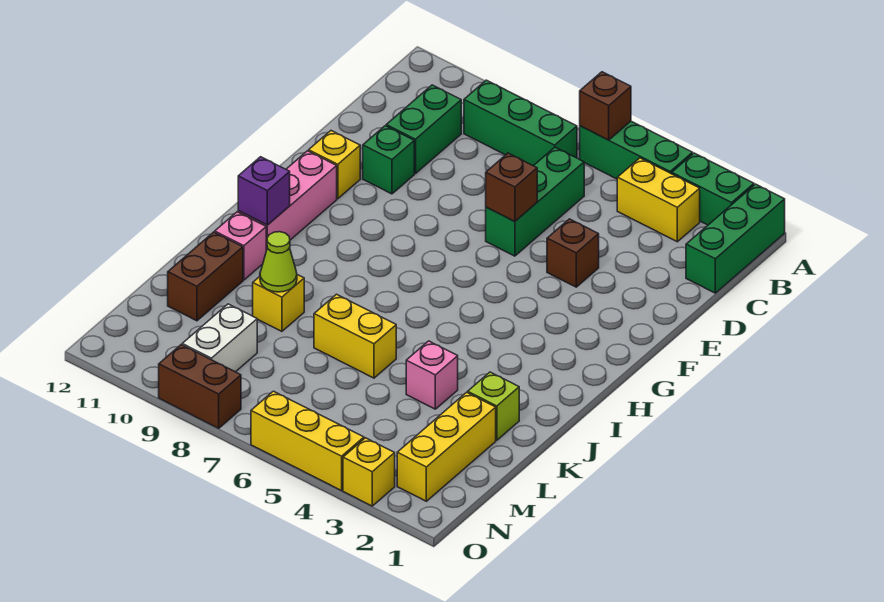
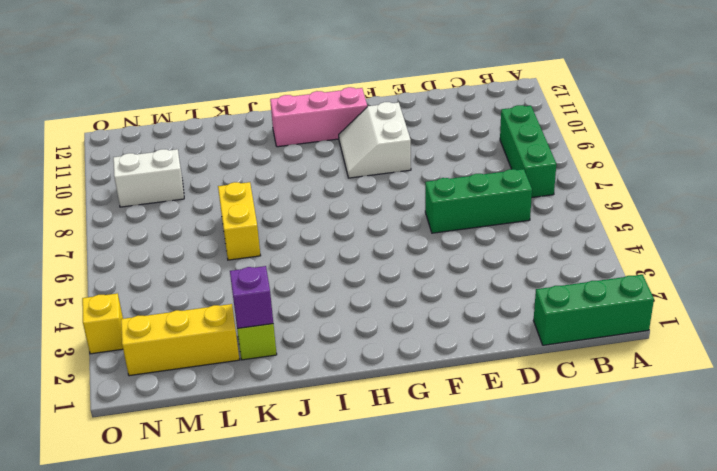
white slope F9:G10 level 1 top F -> none
purple brick K2 level 2 -> purple brick I11 level 2
none -> green brick A2:A3 level 1
none -> green brick A4:A6 level 1
none -> yellow brick B3:B4 level 1

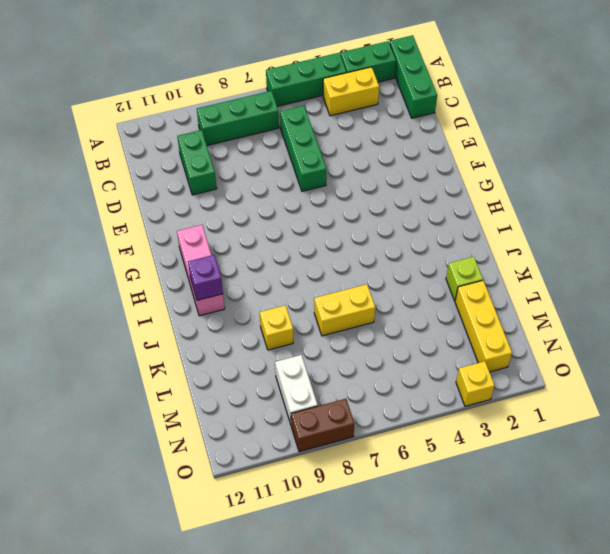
none -> brown brick E4 level 1
none -> green brick E10 level 1
none -> yellow brick F11 level 1

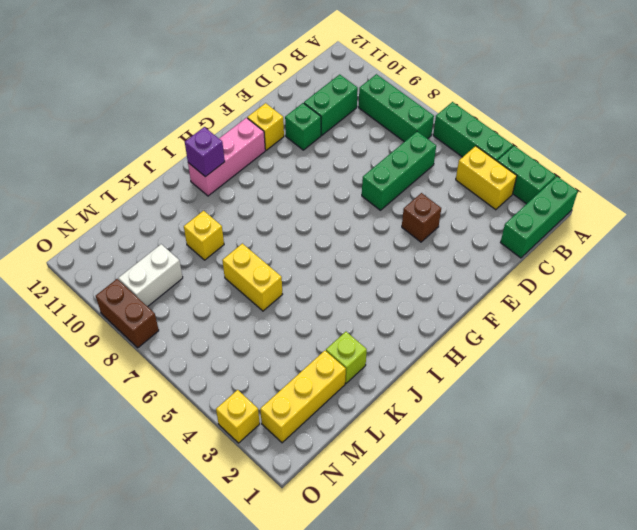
none -> pink brick J11 level 1
none -> pink brick K4 level 1
none -> brown brick K11:L11 level 1

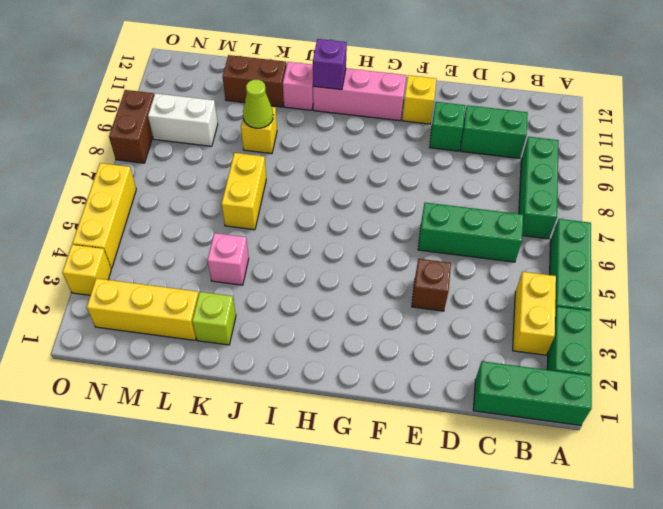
none -> brown brick A6 level 2
none -> brown brick E6 level 2

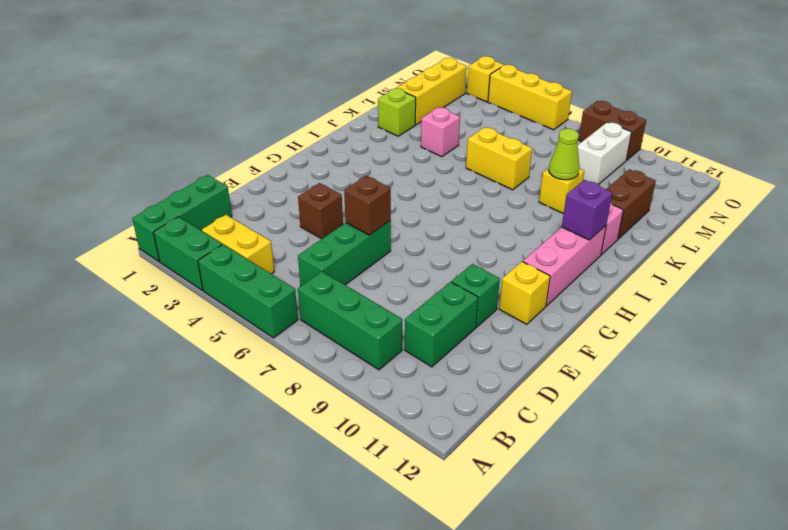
none -> brown brick A6 level 2

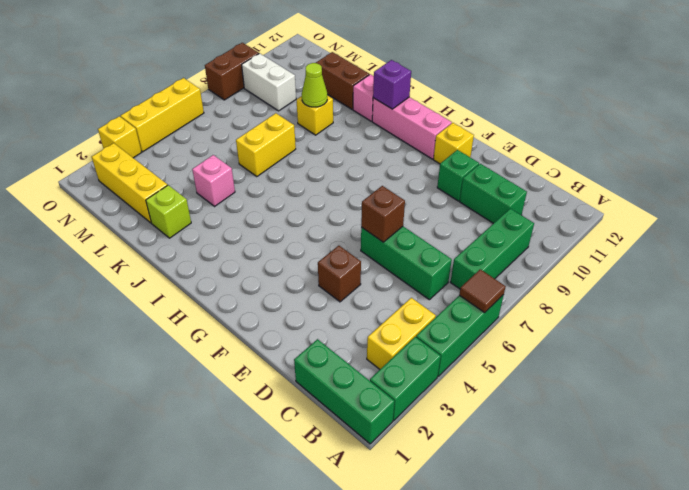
brown tile A6 level 2 -> brown brick A6 level 2

